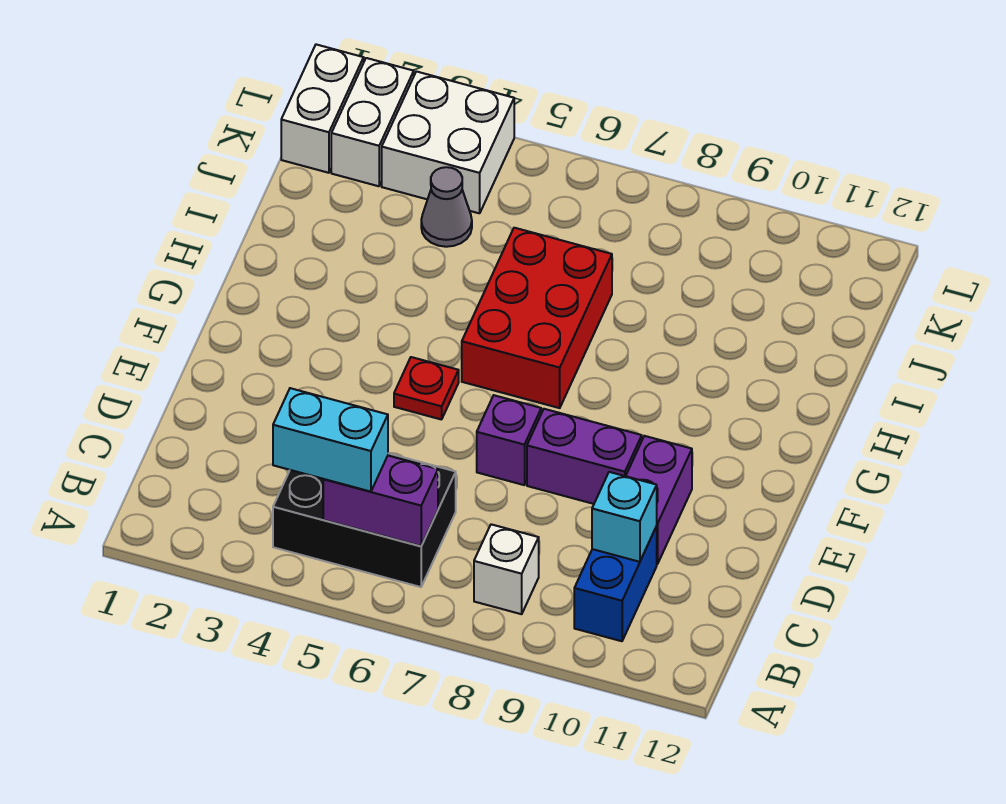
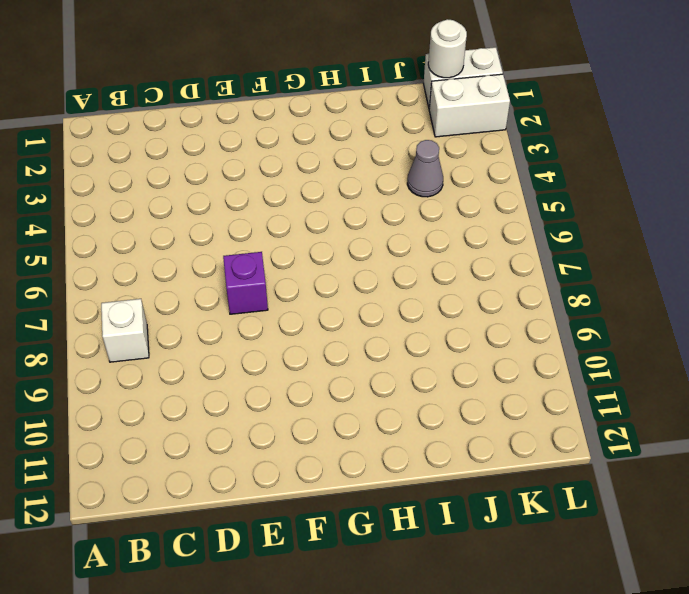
white round brick K1 level 2 -> none
none -> black brick B4:C6 level 1
none -> blue brick B10:C10 level 1
none -> purple brick D10:E10 level 1

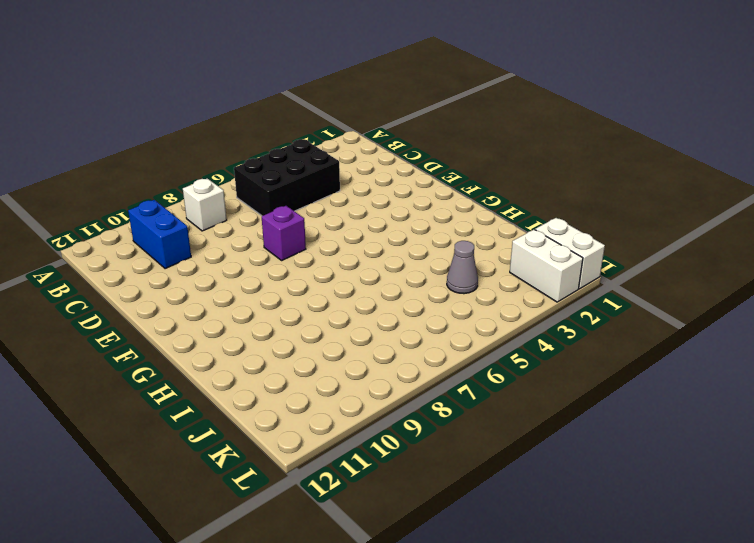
none -> purple brick D10:E10 level 1
none -> purple brick E8:E9 level 1
none -> red plate F5 level 1

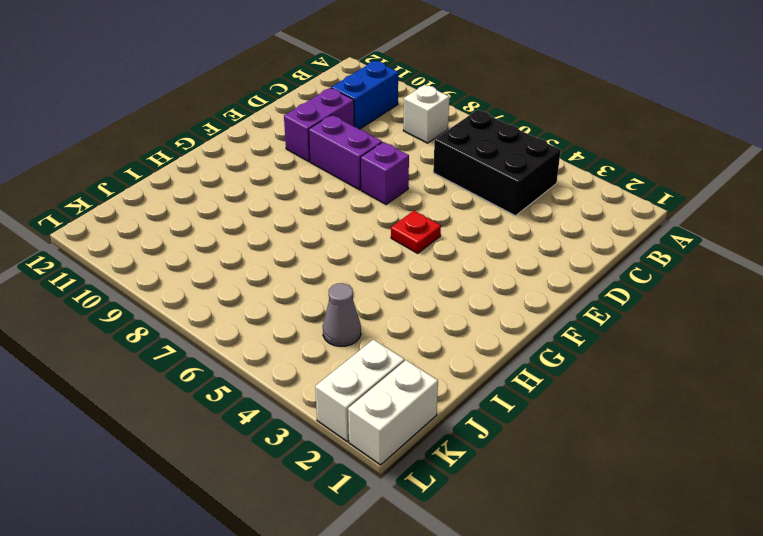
none -> red brick G6:I7 level 1
none -> white brick K3:L4 level 1
none -> purple brick B5:B6 level 2

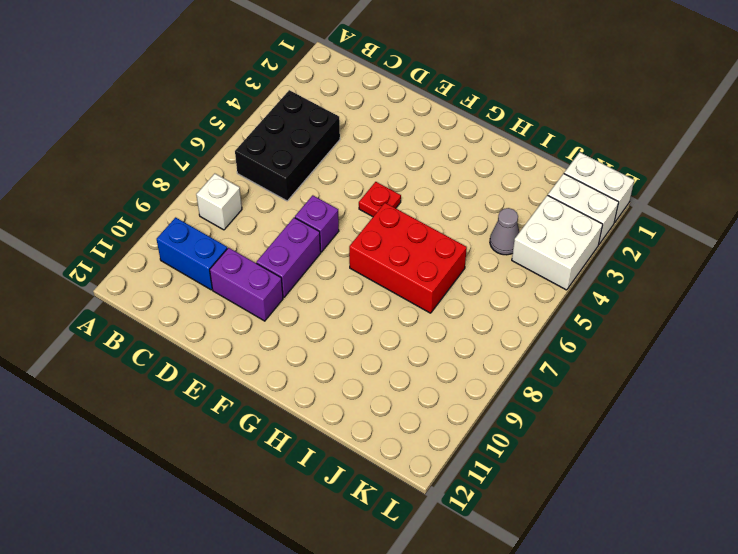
none -> purple brick B5:B6 level 2
none -> cyan brick C10 level 2
none -> cyan brick B4:B5 level 3

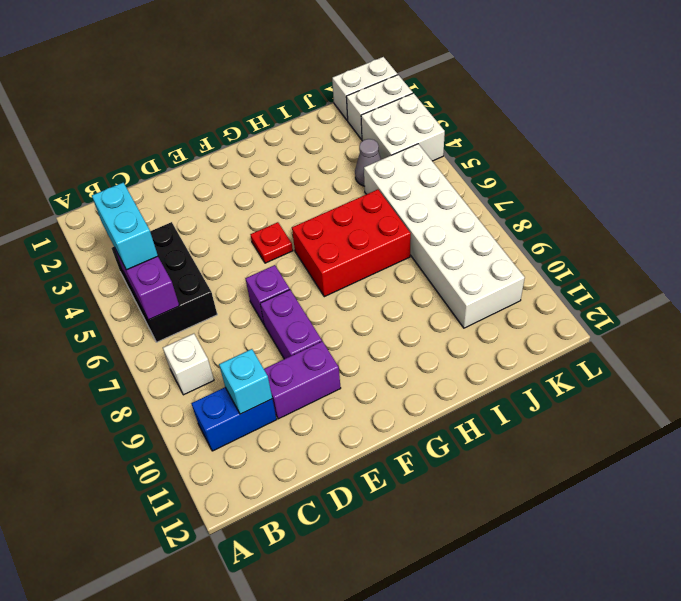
white brick J5:K10 level 1 -> none

